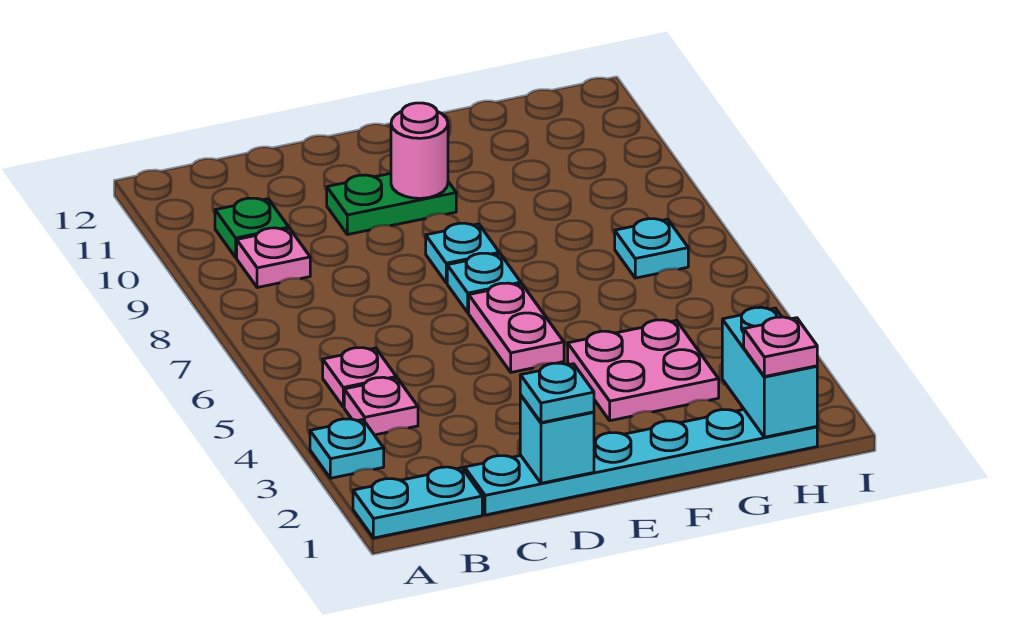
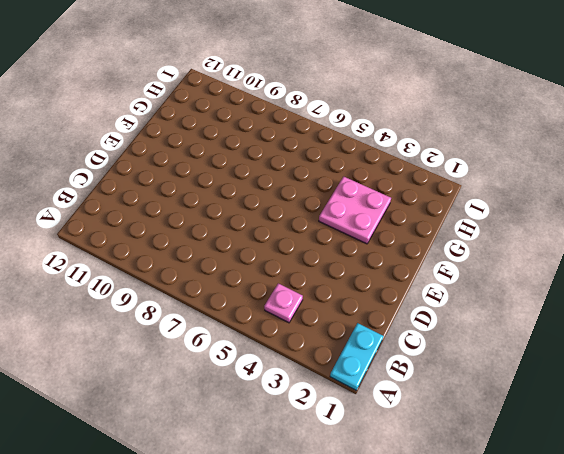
none -> cyan plate A3 level 1
none -> pink plate B5 level 1
none -> pink plate B9 level 1

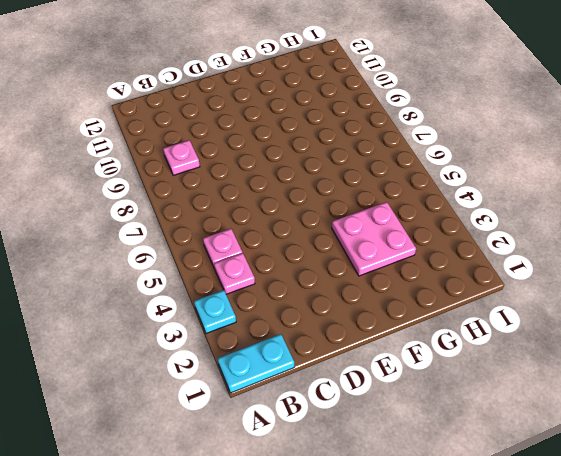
none -> green plate B10 level 1
none -> cyan plate C1:H1 level 1
none -> green plate D10:E10 level 1

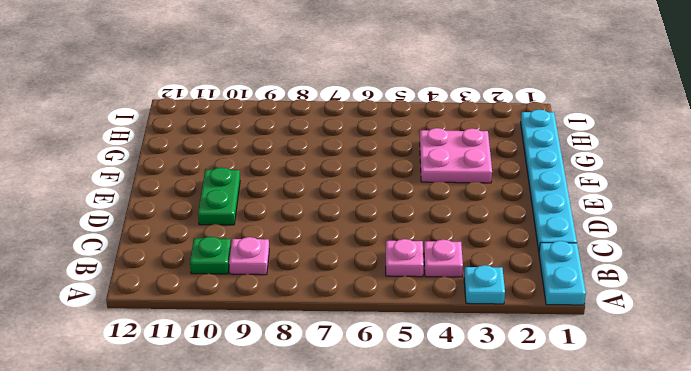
none -> pink plate E5:E6 level 1
none -> cyan plate E7 level 1
none -> cyan plate E8 level 1

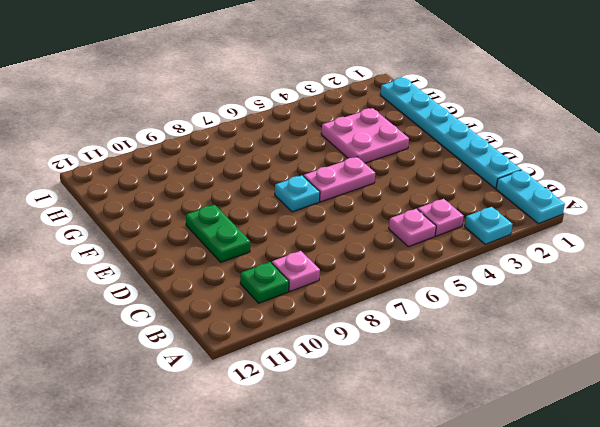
none -> cyan plate E8 level 1
none -> cyan plate H7 level 1
none -> cyan brick D1 level 2

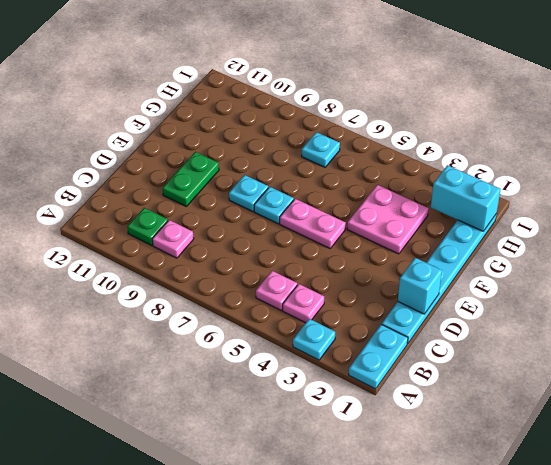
none -> pink round brick E10 level 2
none -> cyan plate D1 level 3
none -> pink plate H1 level 3

